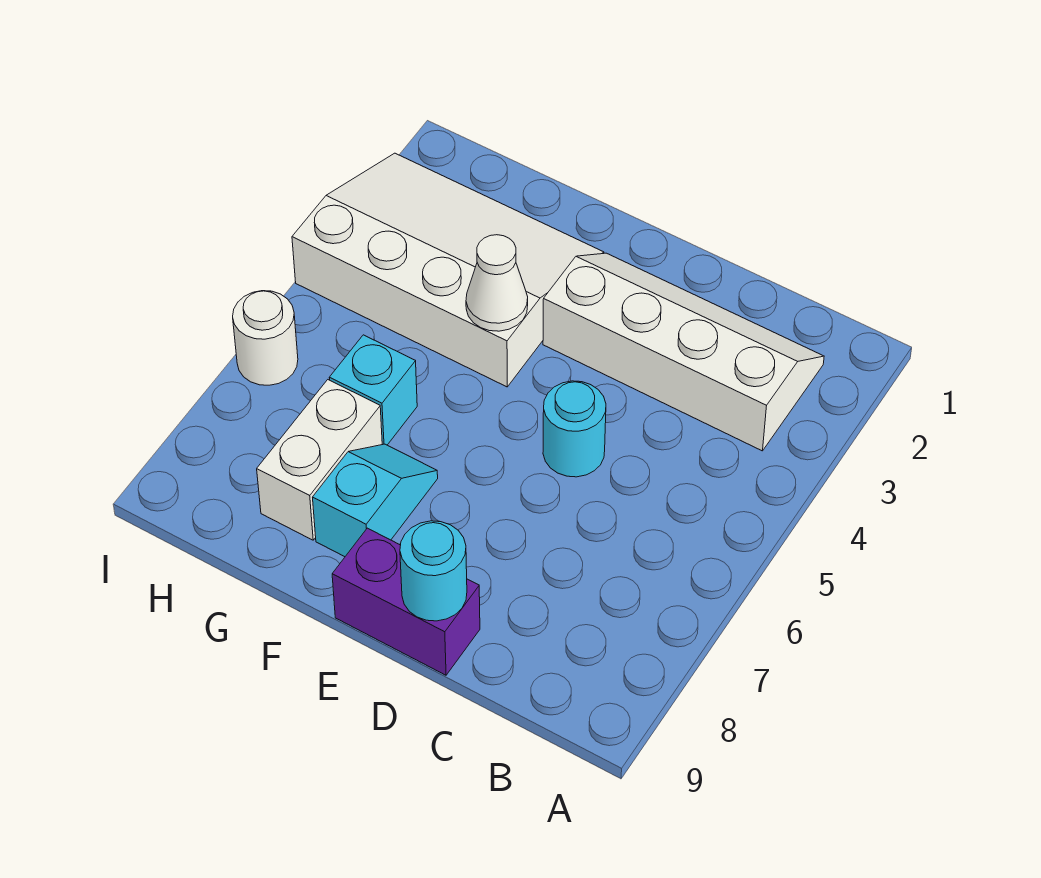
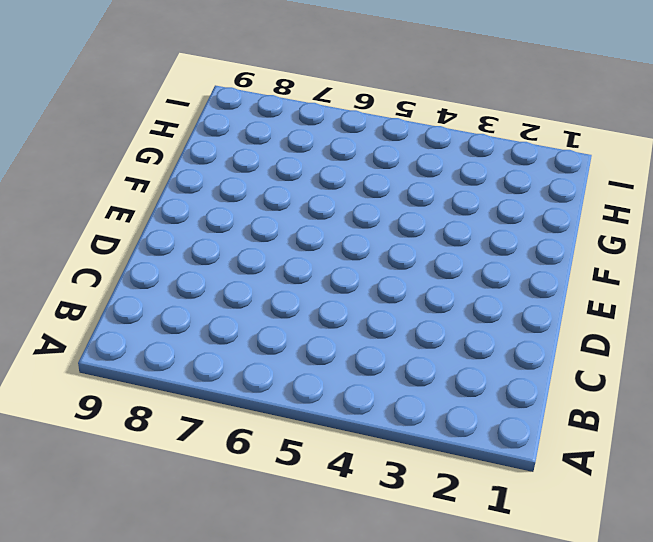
none -> white slope B2:E3 level 1 top 3
none -> cyan round brick D5 level 1

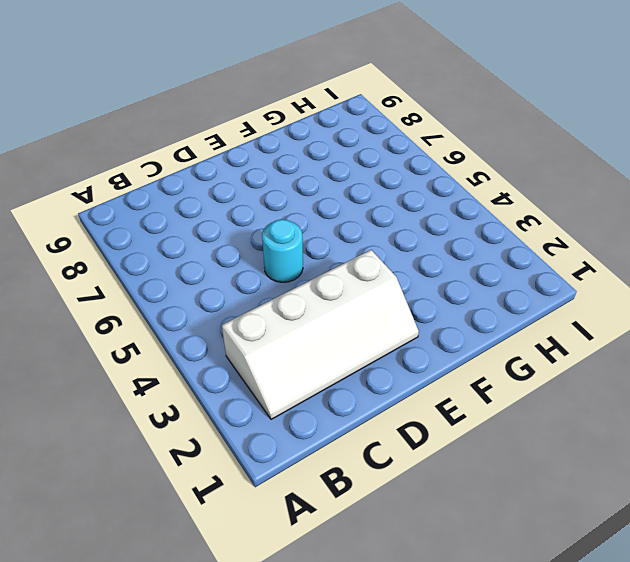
none -> purple brick D9:E9 level 1
none -> white slope F2:I4 level 1 top 4

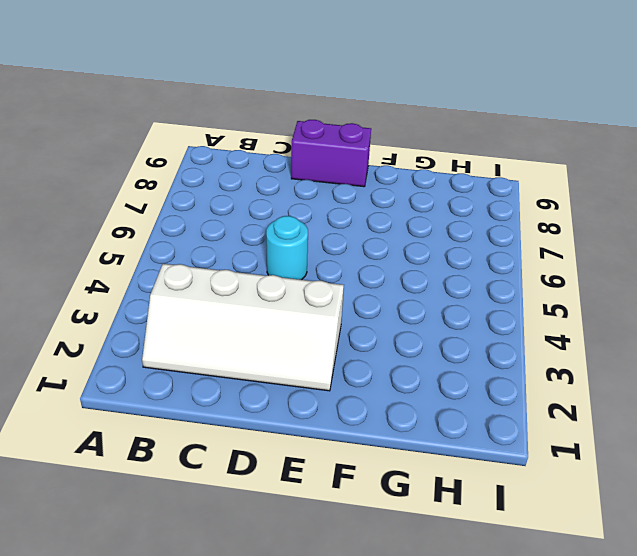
none -> white slope F2:I4 level 1 top 4
none -> cyan slope F7:F8 level 1 top 8

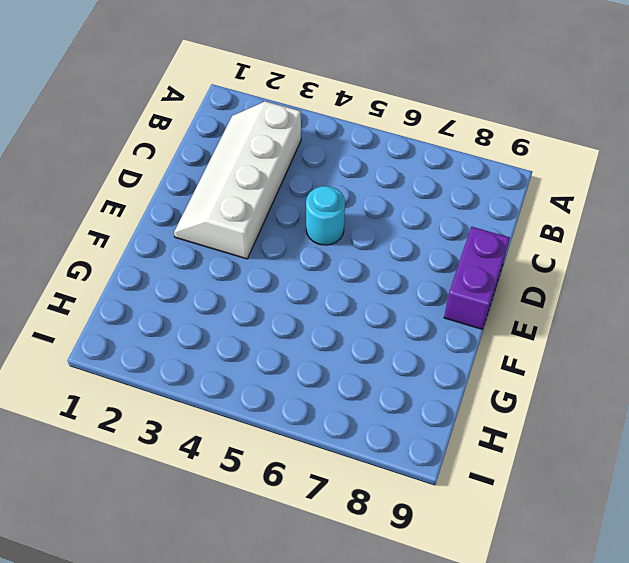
none -> white slope F2:I4 level 1 top 4
none -> cyan slope F7:F8 level 1 top 8

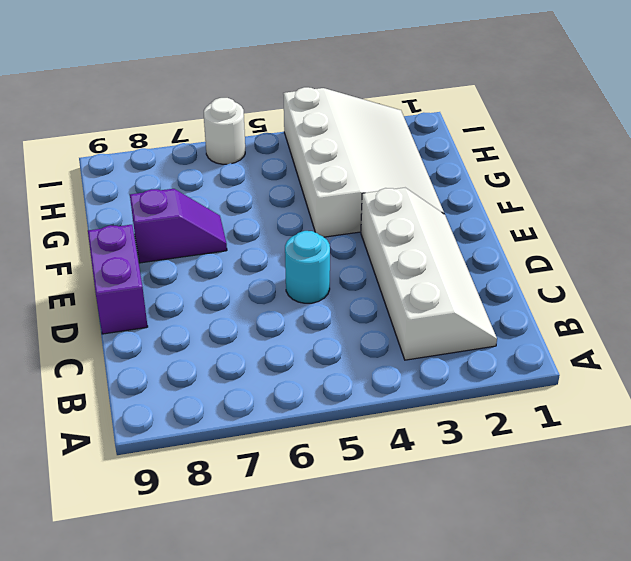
purple slope F7:F8 level 1 top 8 -> cyan slope F7:F8 level 1 top 8
none -> cyan brick G6 level 1
none -> white brick G7:G8 level 1

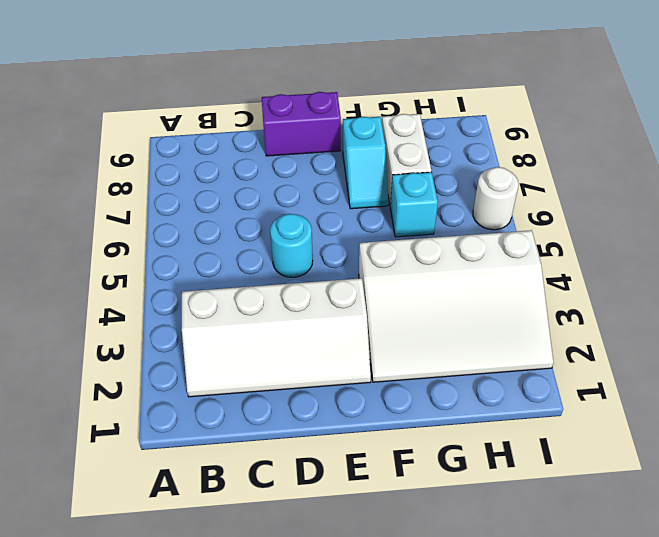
none -> cyan round brick D9 level 2
none -> white cone F4 level 2

